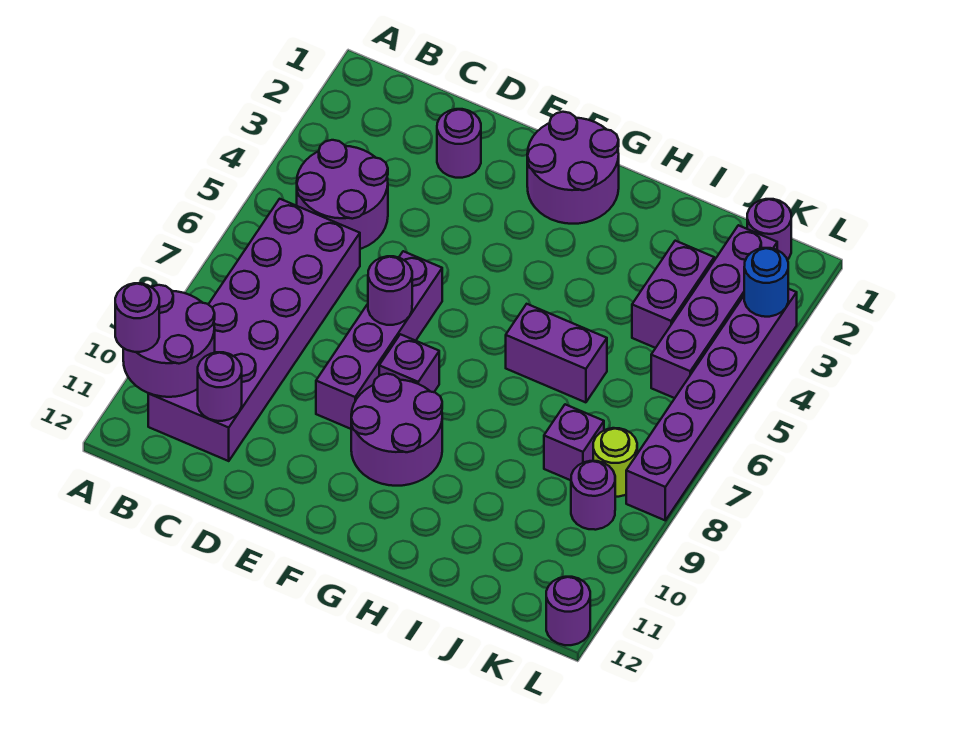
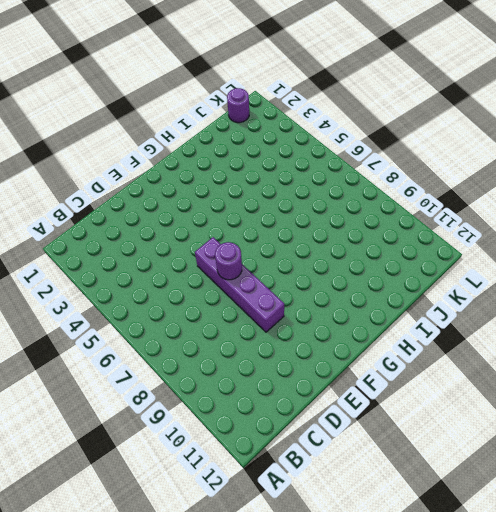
none -> purple round brick B4:C5 level 1
none -> purple brick B6:C11 level 1
none -> purple round brick D2 level 1

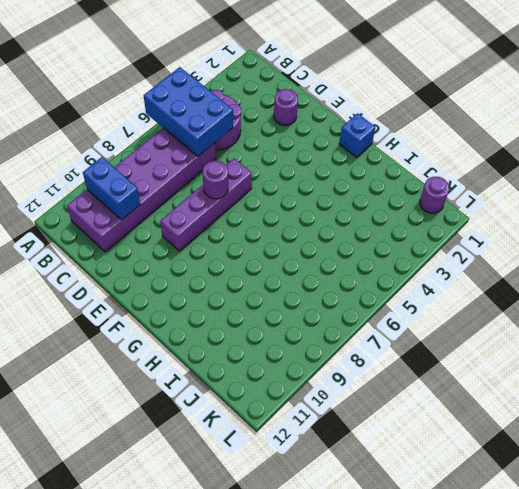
blue brick A5:C6 level 2 -> none
blue brick B10:C10 level 2 -> purple round brick A10:B11 level 2
blue brick G1 level 1 -> purple round brick F1:G2 level 1
none -> purple brick F8 level 1
none -> purple round brick F9:G10 level 1
none -> purple brick H6:I6 level 1

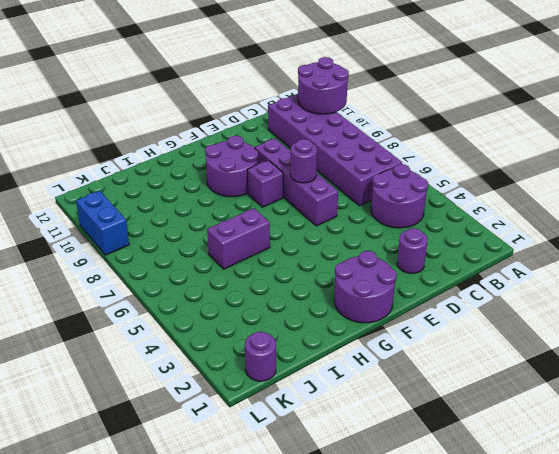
blue brick L9:L10 level 1 -> none
none -> purple brick J3:J4 level 1
none -> purple brick J8 level 1
none -> purple brick K2:K5 level 1

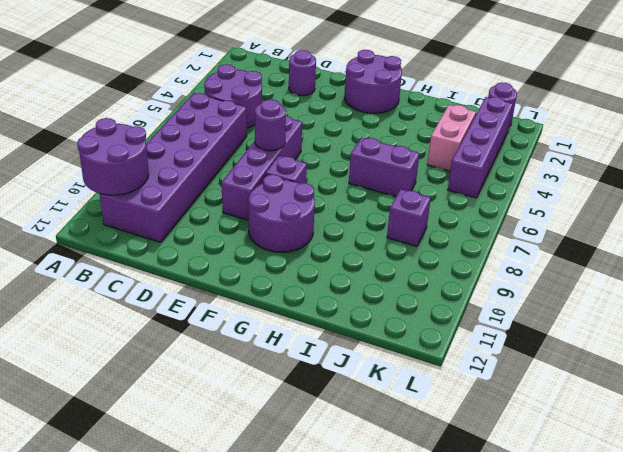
pink brick J3:J4 level 1 -> purple brick J3:J4 level 1
none -> lime round brick K8 level 1
none -> purple round brick K9 level 1
none -> purple brick L3:L8 level 1

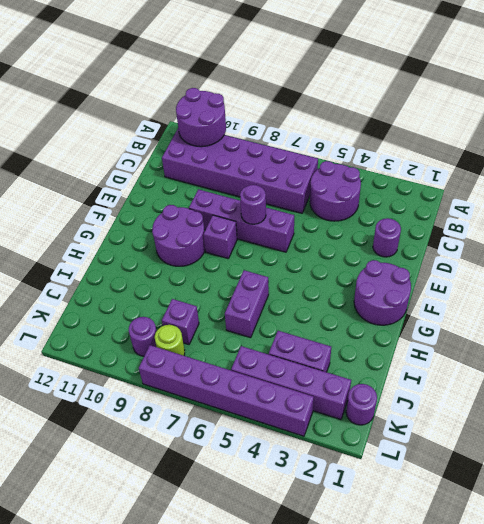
none -> purple round brick L12 level 1
none -> purple round brick C11 level 2
none -> blue round brick L3 level 2

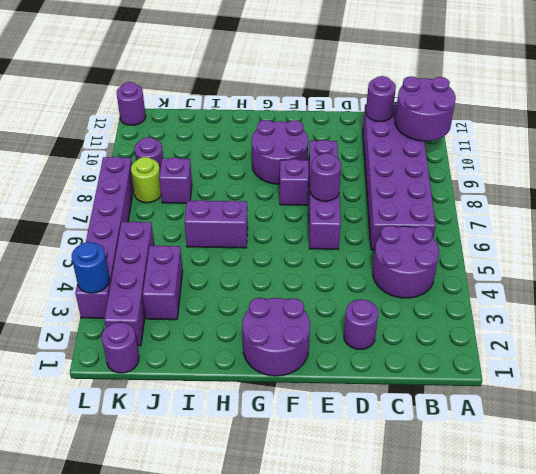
none -> purple round brick A11 level 3

